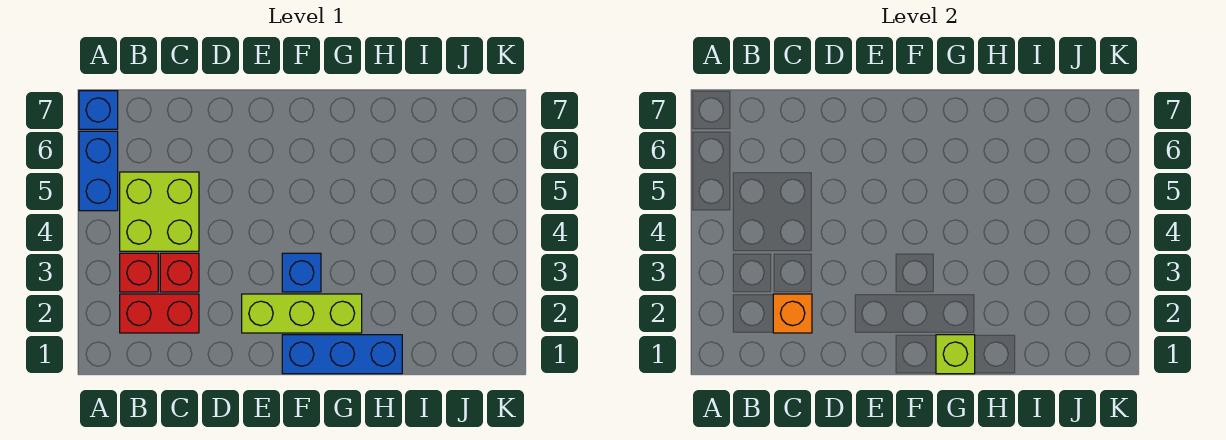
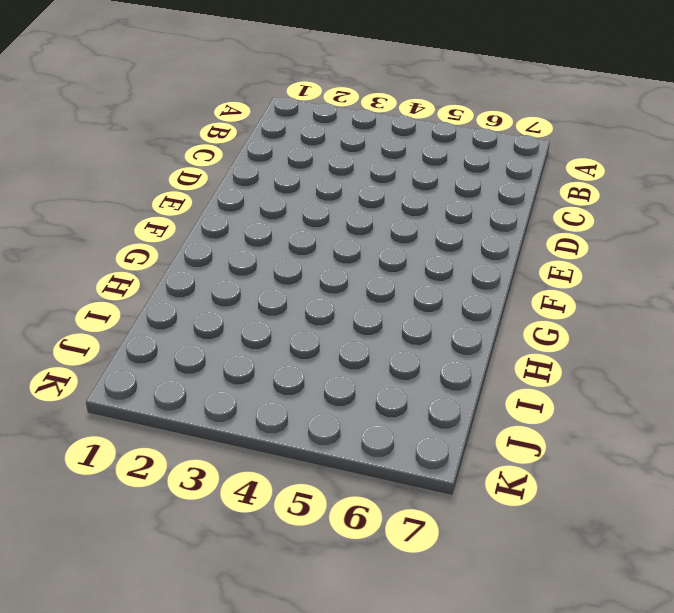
none -> blue brick A5:A6 level 1
none -> blue brick A7 level 1

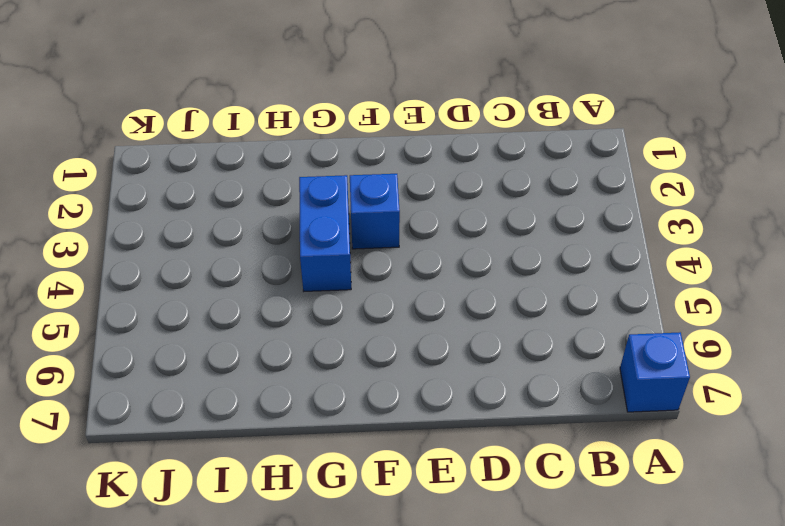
blue brick G3:G4 level 1 -> blue brick A5:A6 level 1
none -> red brick B2:C2 level 1
none -> red brick B3 level 1

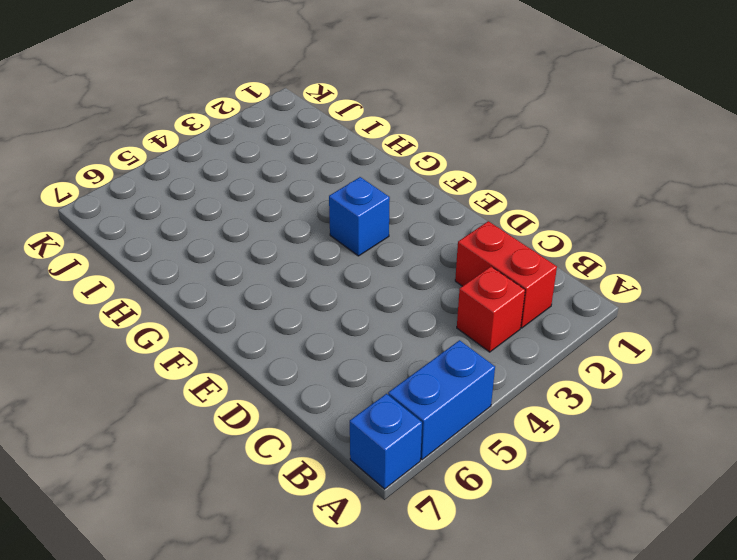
none -> lime brick B4:C5 level 1
none -> red brick C3 level 1

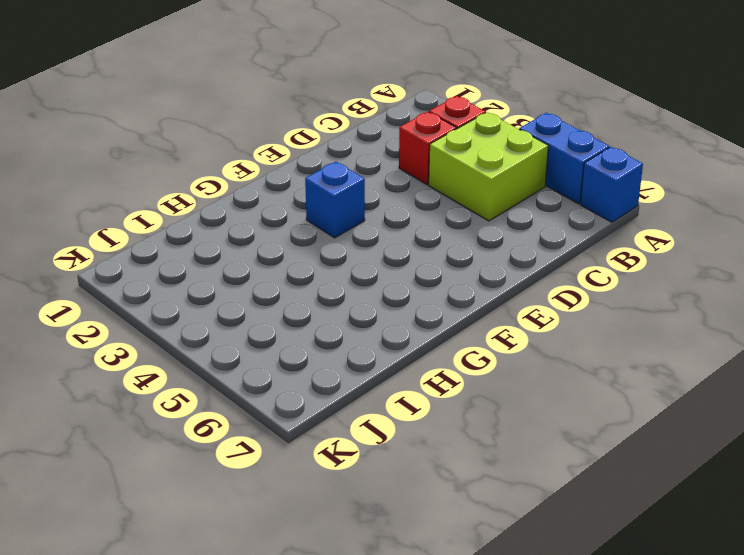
none -> red brick B2:C2 level 1
none -> lime brick E2:G2 level 1

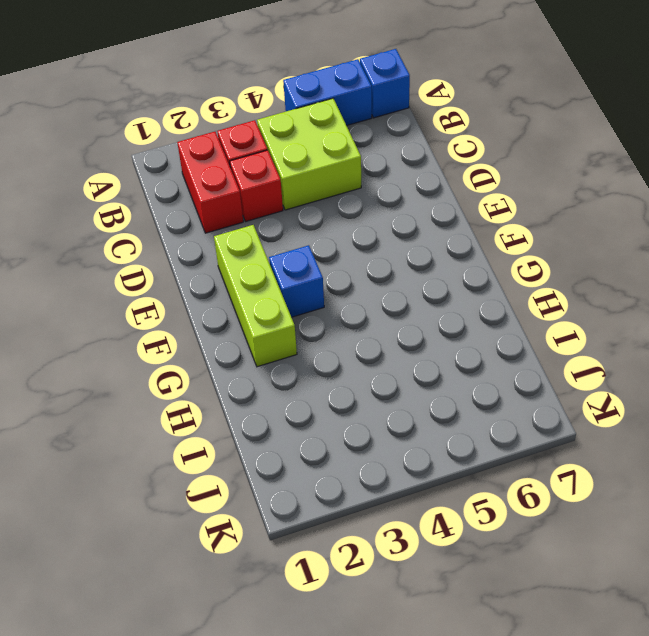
none -> blue brick F1:H1 level 1
none -> orange brick C2 level 2

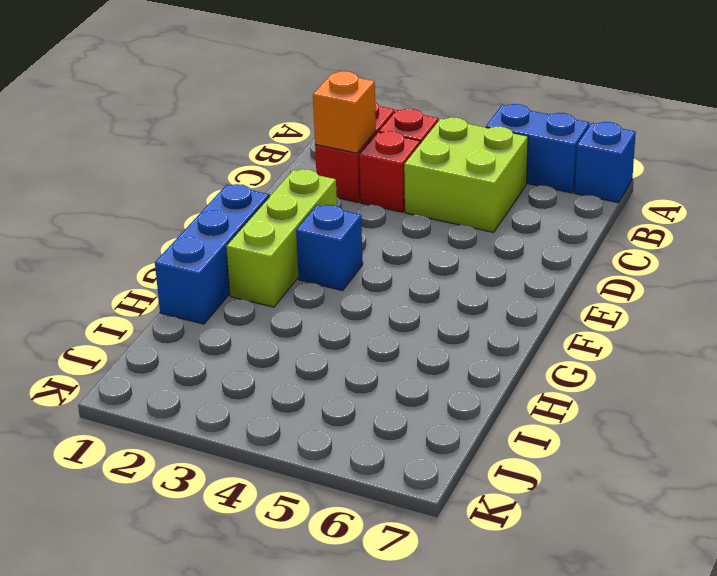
none -> lime brick G1 level 2

